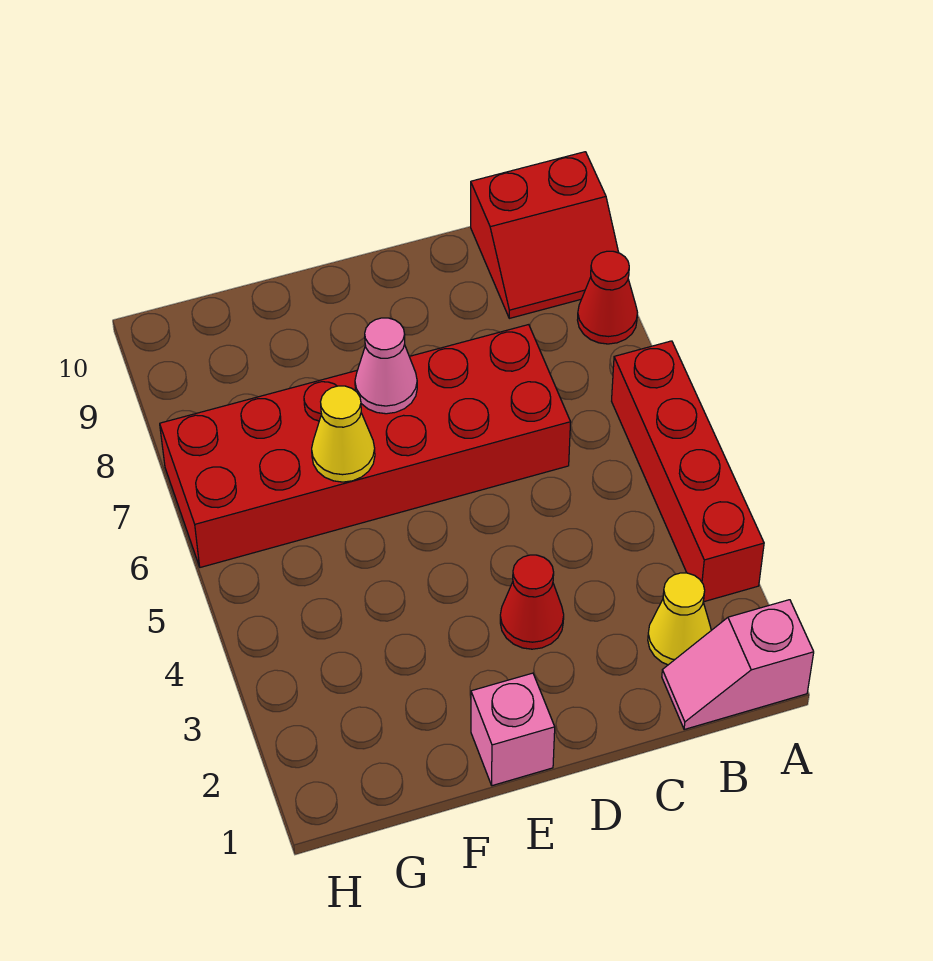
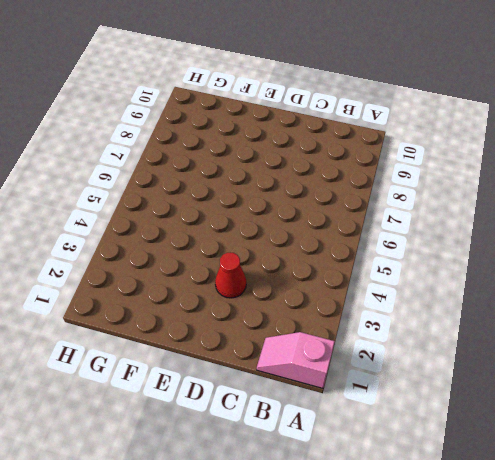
none -> red brick A3:A6 level 1
none -> red cone A8 level 1

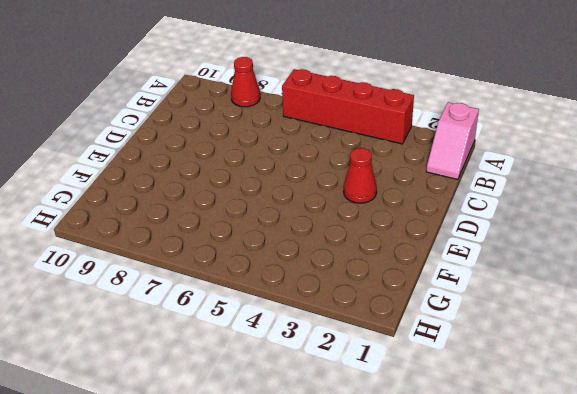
none -> red slope A9:B10 level 1 top 10
none -> yellow cone B2 level 1

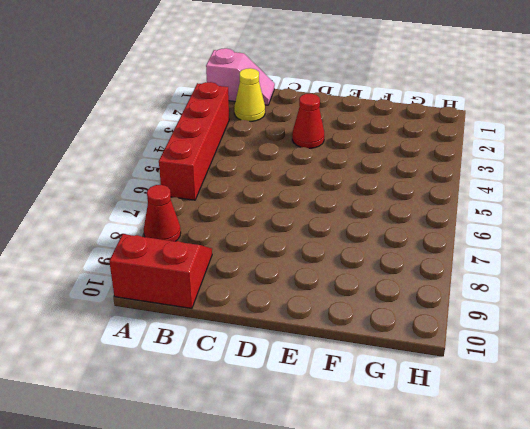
none -> red brick C6:H7 level 1
none -> pink brick E1 level 1

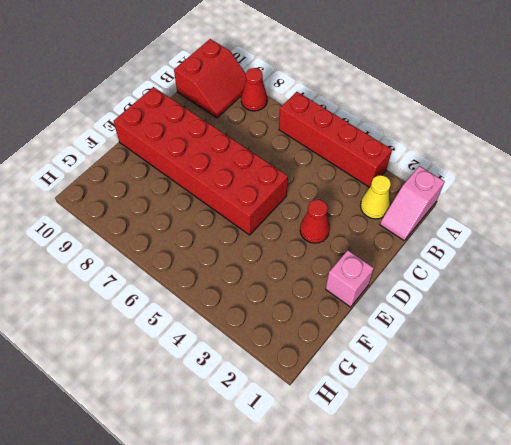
red brick D5:E10 level 1 -> red brick C6:H7 level 1
none -> pink cone E7 level 2
none -> yellow cone F6 level 2

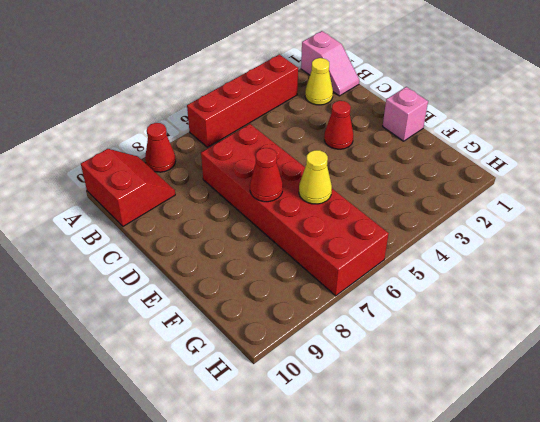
red cone E7 level 2 -> pink cone E7 level 2

